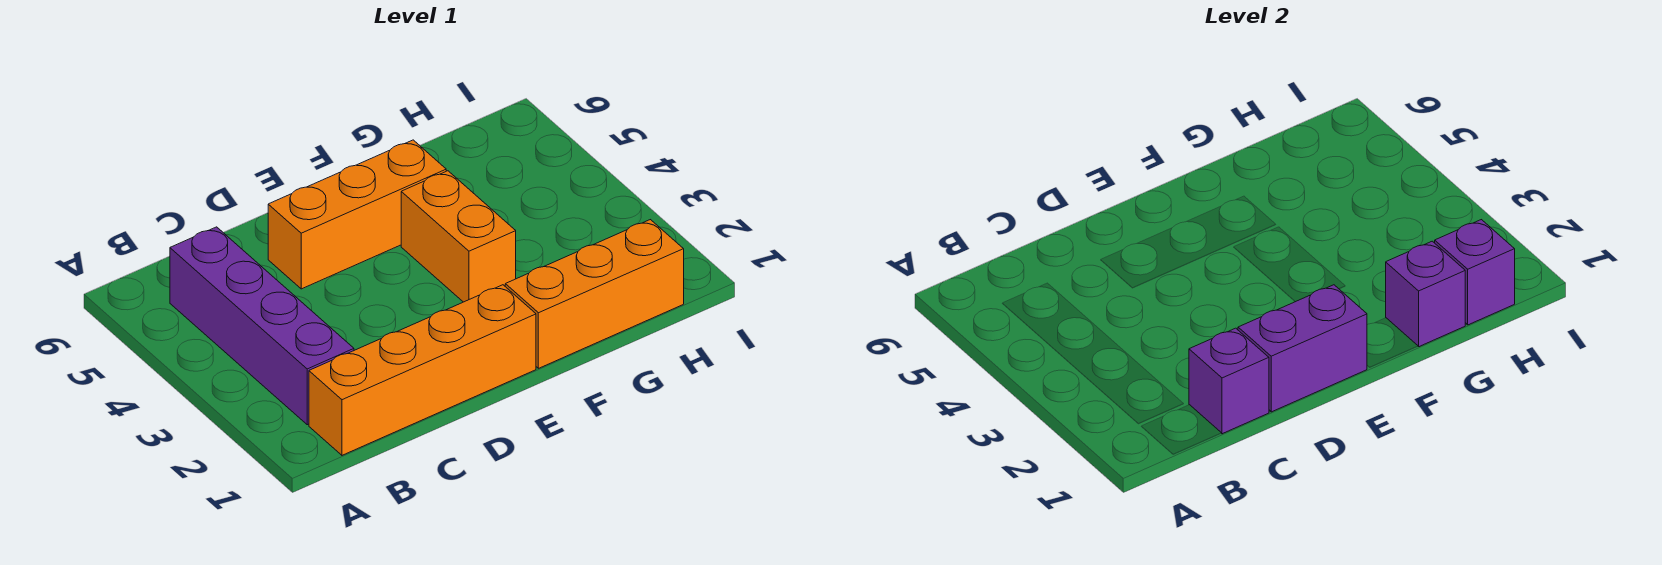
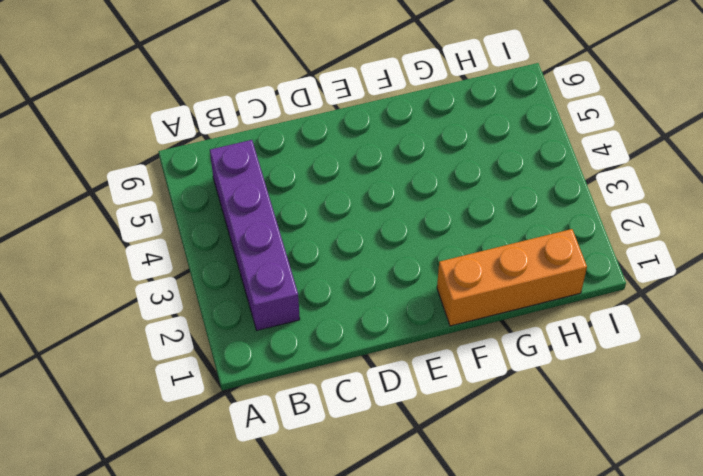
none -> orange brick B1:E1 level 1
none -> orange brick D5:F5 level 1

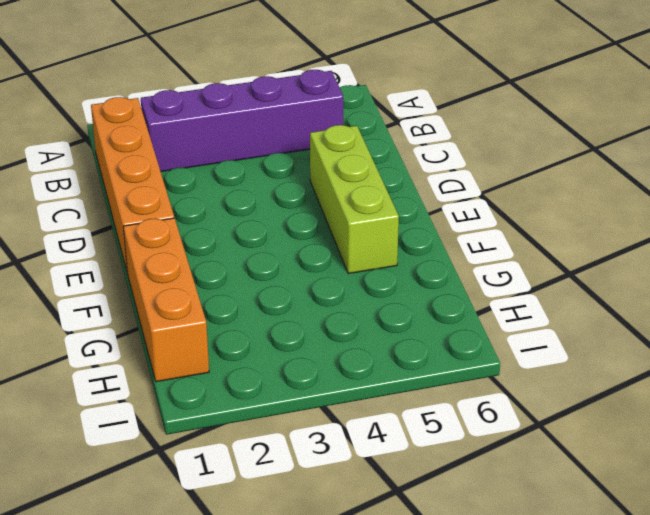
lime brick D5:F5 level 1 -> orange brick D5:F5 level 1
none -> orange brick F3:F4 level 1
none -> purple brick C1 level 2

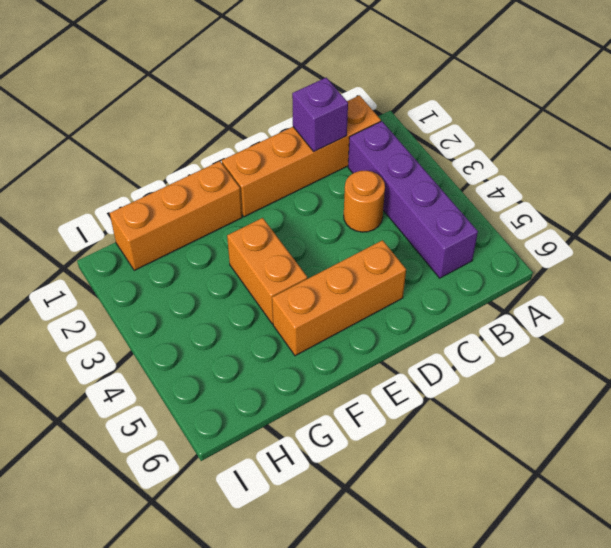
orange round brick C3 level 1 -> none
none -> purple brick D1:E1 level 2
none -> purple brick G1 level 2

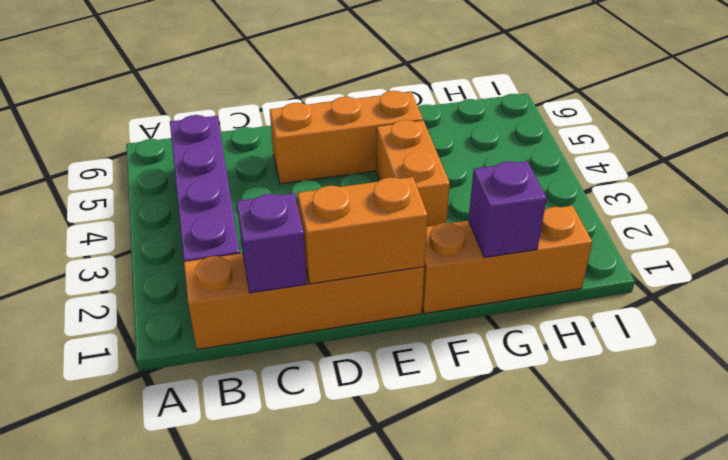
orange brick D1:E1 level 2 -> purple brick D1:E1 level 2
none -> purple brick H1 level 2

